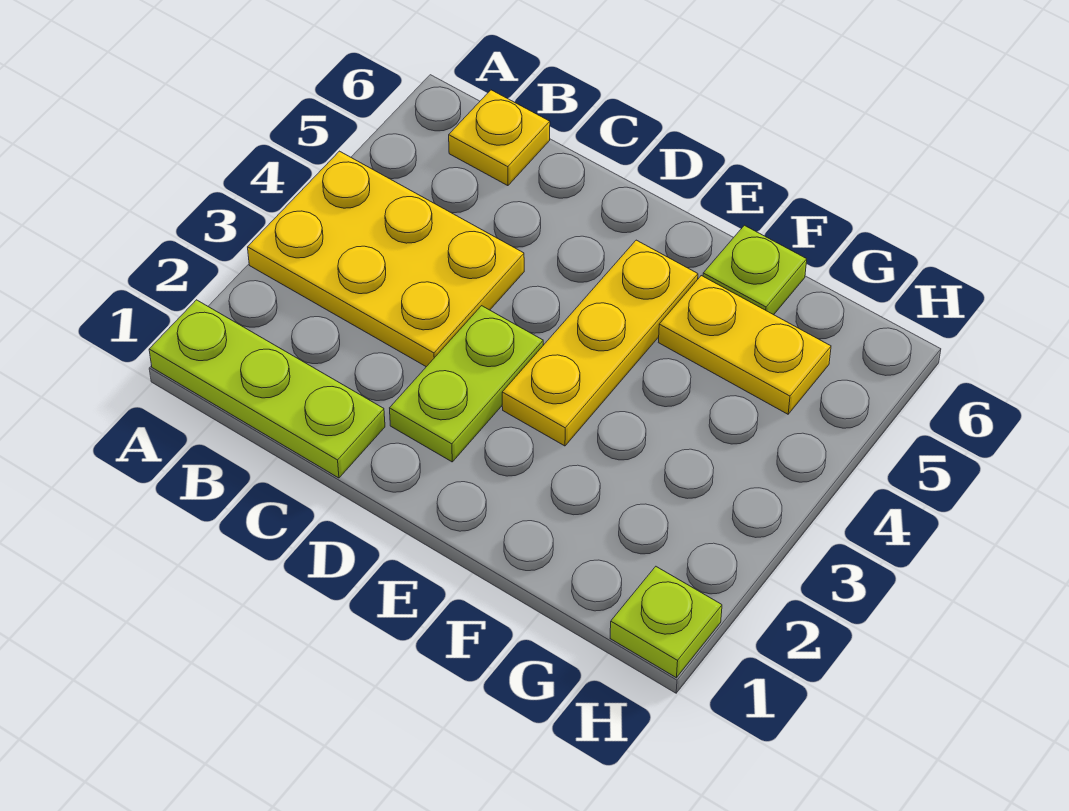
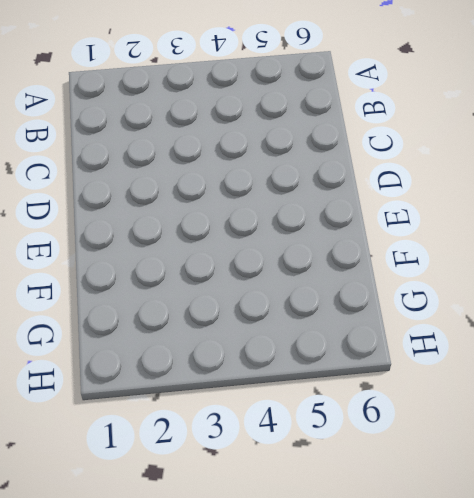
none -> lime plate A1:C1 level 1
none -> yellow plate A3:C4 level 1

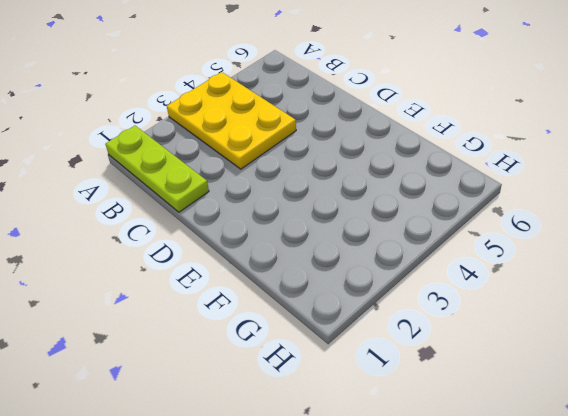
none -> yellow plate B6 level 1
none -> lime plate D2:D3 level 1

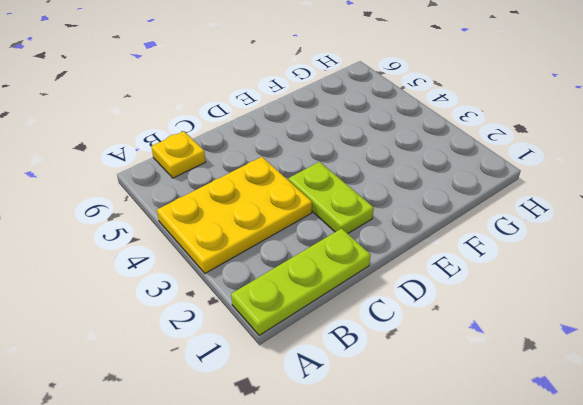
none -> yellow plate E3:E5 level 1
none -> yellow plate F5:G5 level 1

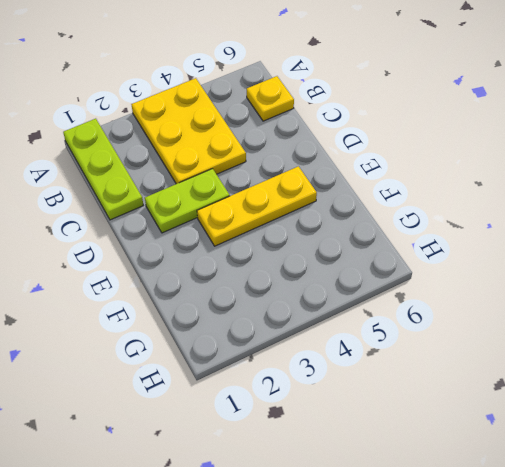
none -> yellow plate F5:G5 level 1
none -> lime plate F6 level 1

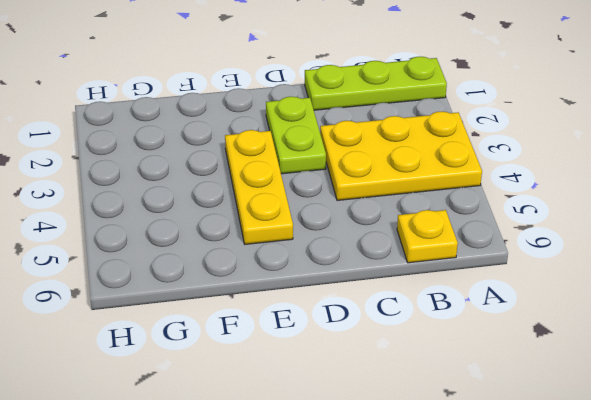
none -> yellow plate F5:G5 level 1
none -> lime plate F6 level 1

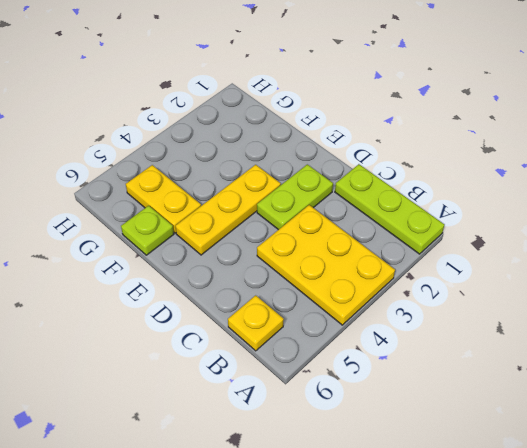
none -> lime plate H1 level 1

